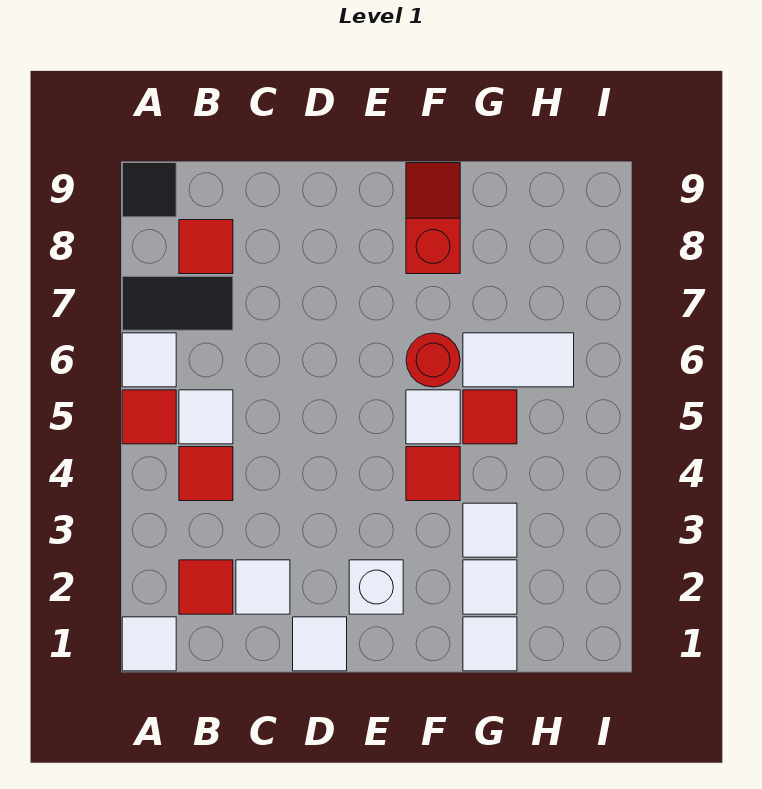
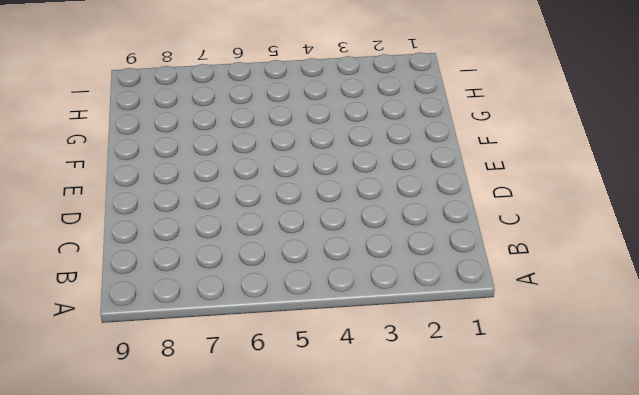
none -> white tile A1 level 1
none -> red tile A5 level 1
none -> white tile A6 level 1

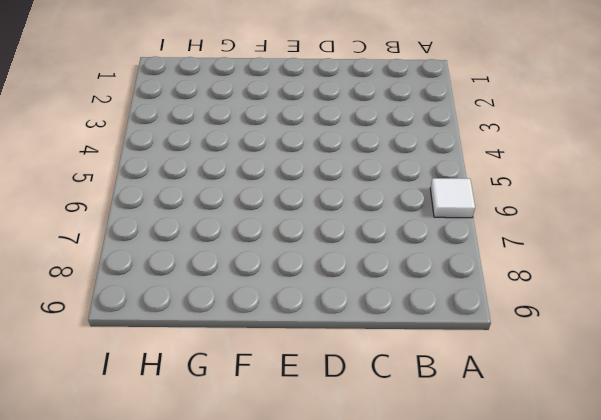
none -> white tile A1 level 1
none -> red tile A5 level 1
none -> black tile A7:B7 level 1

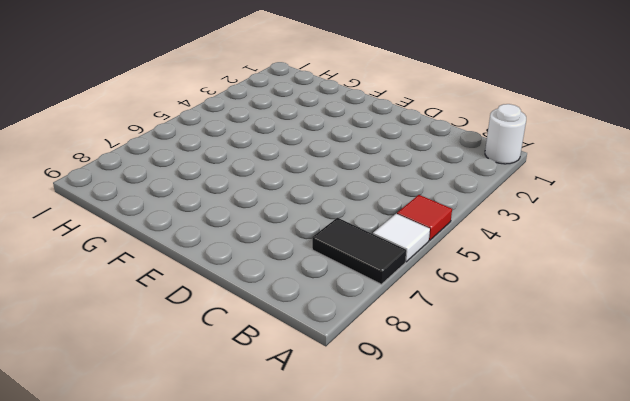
white round brick A1 level 1 -> white tile A1 level 1
none -> black tile A9 level 1
none -> red tile B2 level 1
none -> red tile B4 level 1

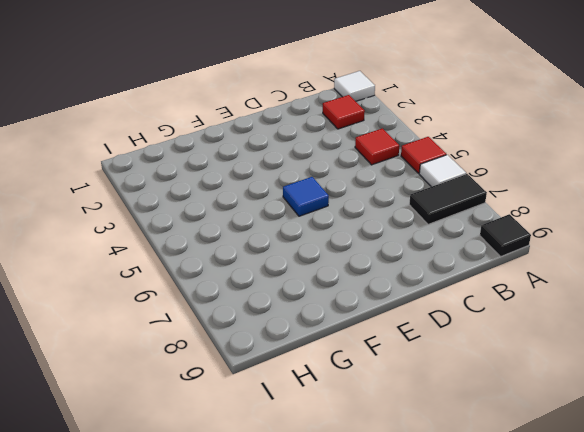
blue tile E5 level 1 -> none
none -> white tile B5 level 1
none -> red tile B8 level 1
none -> white tile C2 level 1

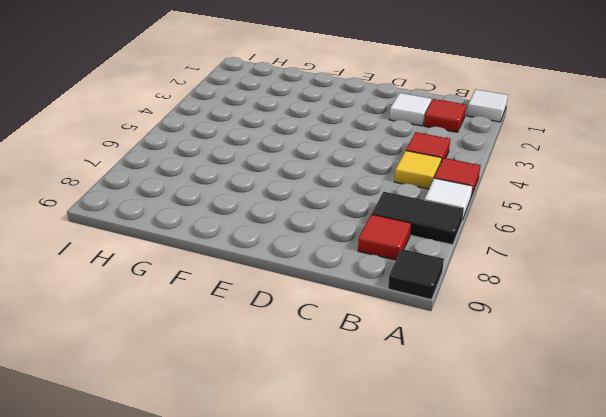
yellow tile B5 level 1 -> white tile B5 level 1
none -> white tile D1 level 1
none -> white brick E2 level 1
none -> red tile F4 level 1

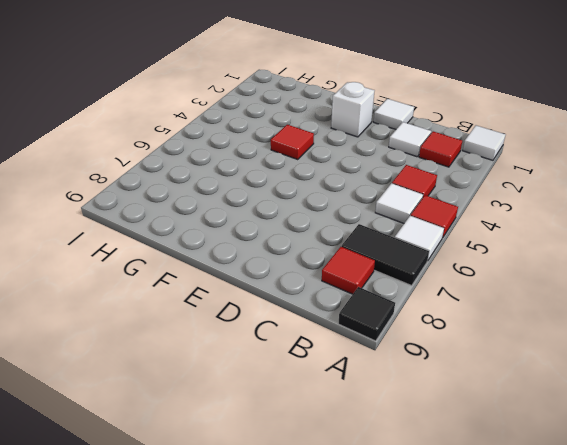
none -> white tile F5 level 1
none -> red round brick F6 level 1
none -> red slope F8:F9 level 1 top 8

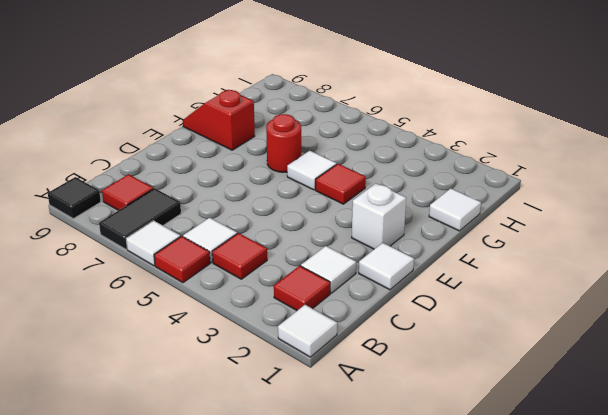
none -> white tile G2 level 1
none -> white tile G3 level 1
none -> red tile G5 level 1

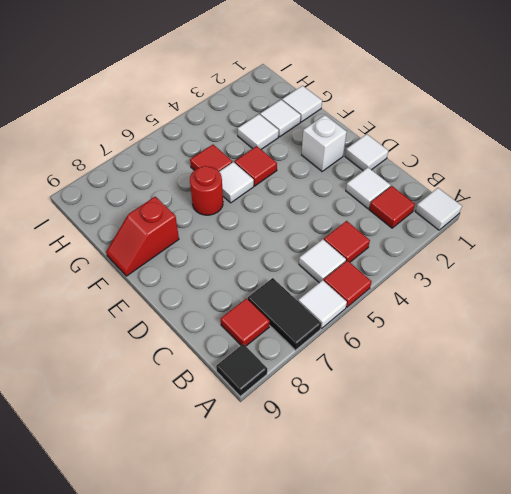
none -> white tile G6:H6 level 1

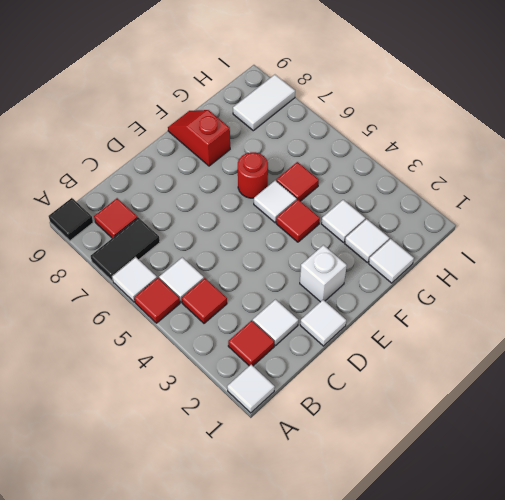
white tile H8:I8 level 1 -> white tile G6:H6 level 1

